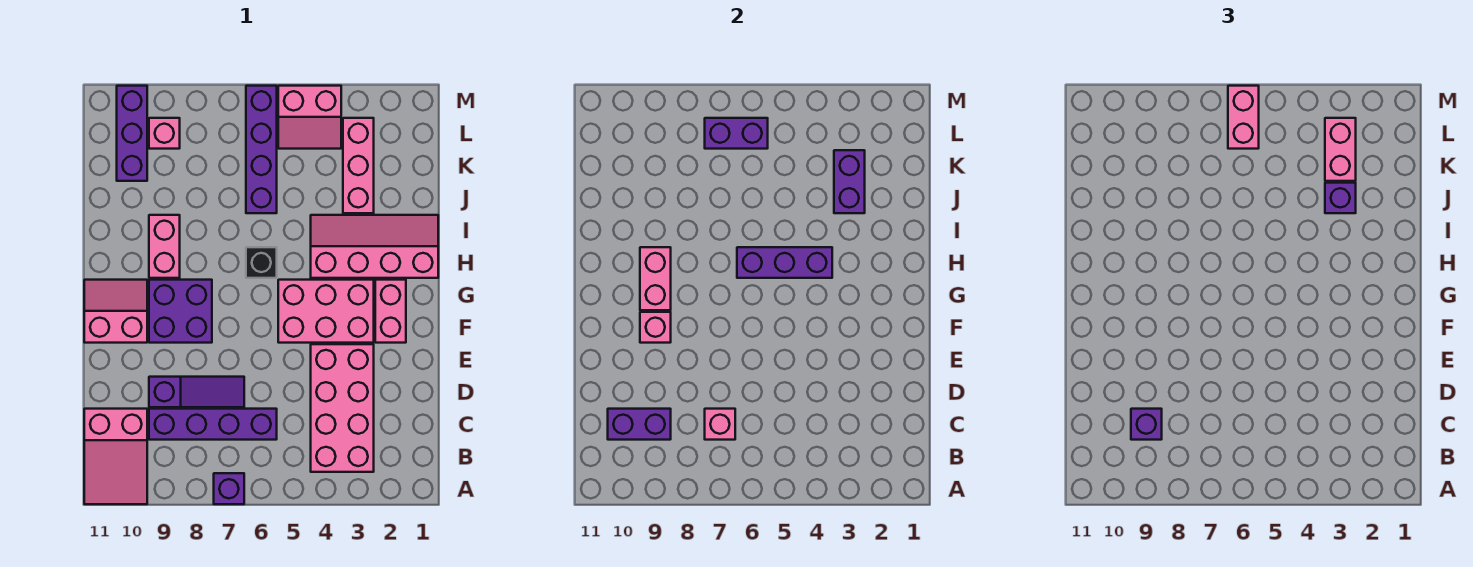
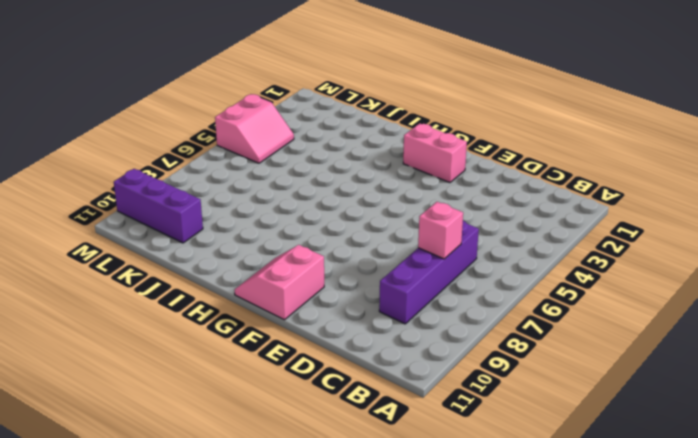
none -> purple brick A7 level 1
none -> pink slope A10:C11 level 1 top C
none -> pink brick B3:E4 level 1

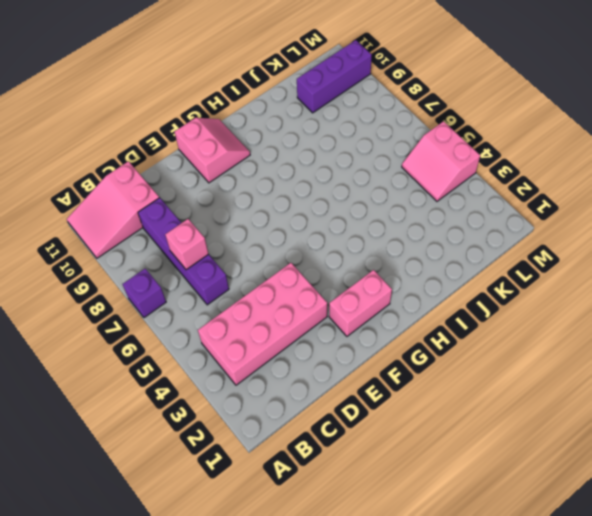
none -> purple slope D7:D9 level 1 top 9
none -> pink brick F3:G5 level 1
none -> purple brick F8:G9 level 1

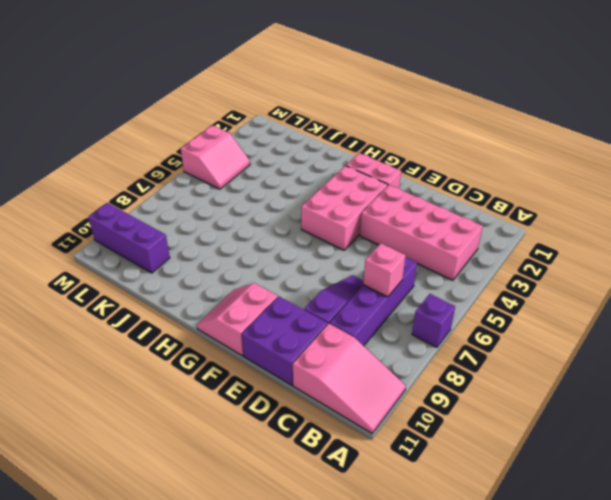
purple brick D10:E11 level 1 -> purple brick F8:G9 level 1
none -> pink slope H1:I4 level 1 top H
none -> black brick H6 level 1
none -> pink brick H9:I9 level 1

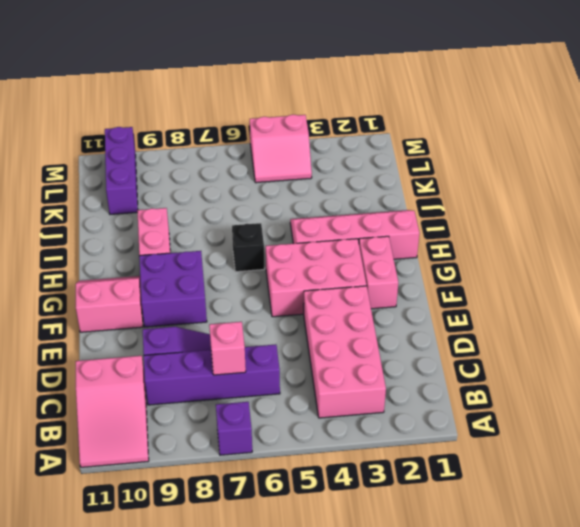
none -> pink brick J3:L3 level 1
none -> purple brick J6:M6 level 1
none -> pink brick L9 level 1

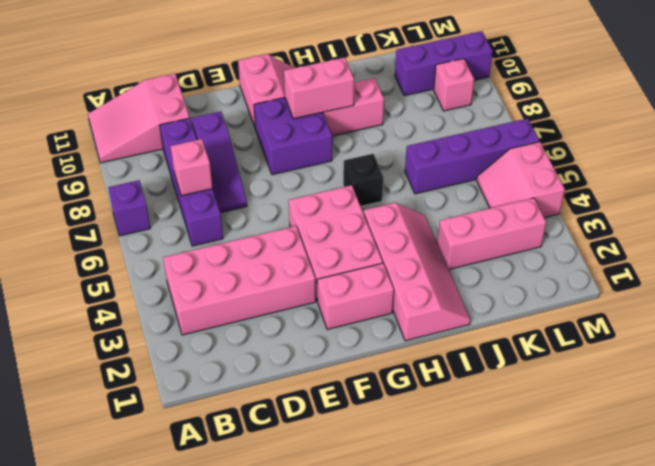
none -> purple brick C9:C10 level 2
none -> pink brick F9 level 2
none -> purple brick H4:H6 level 2

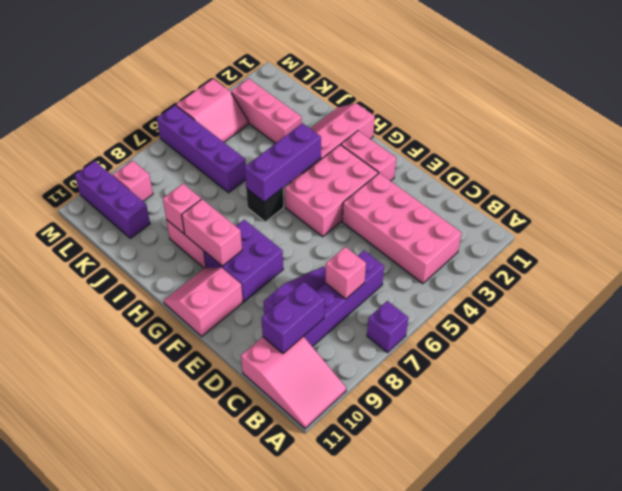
pink brick I9 level 2 -> pink brick F9 level 2
none -> purple brick J3:K3 level 2
none -> purple brick L6:L7 level 2
none -> purple brick C9 level 3

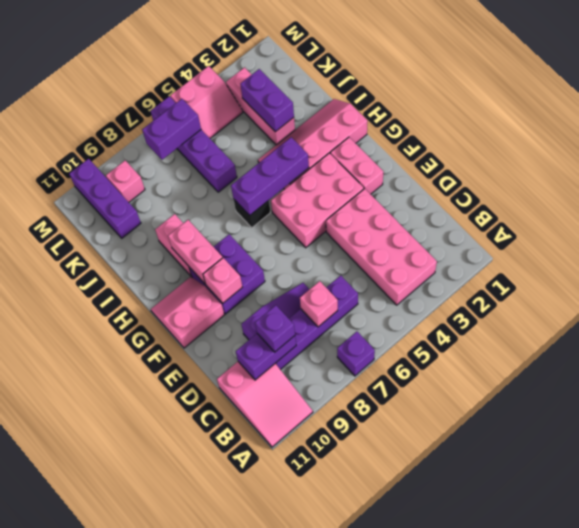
none -> purple brick J3 level 3
none -> pink brick K3:L3 level 3
none -> pink brick L6:M6 level 3

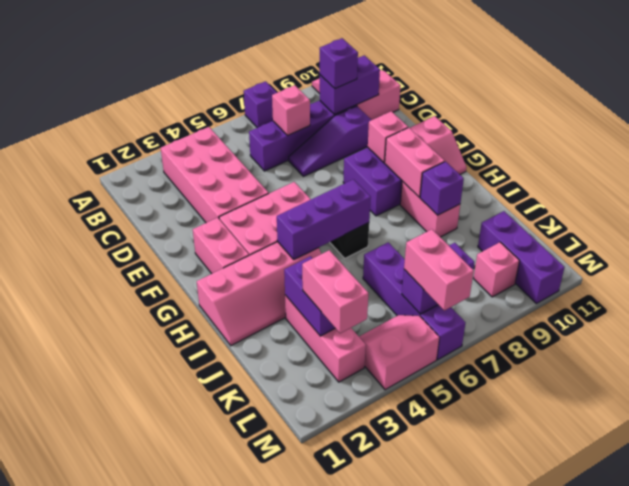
purple brick I9 level 2 -> purple brick J3 level 3

